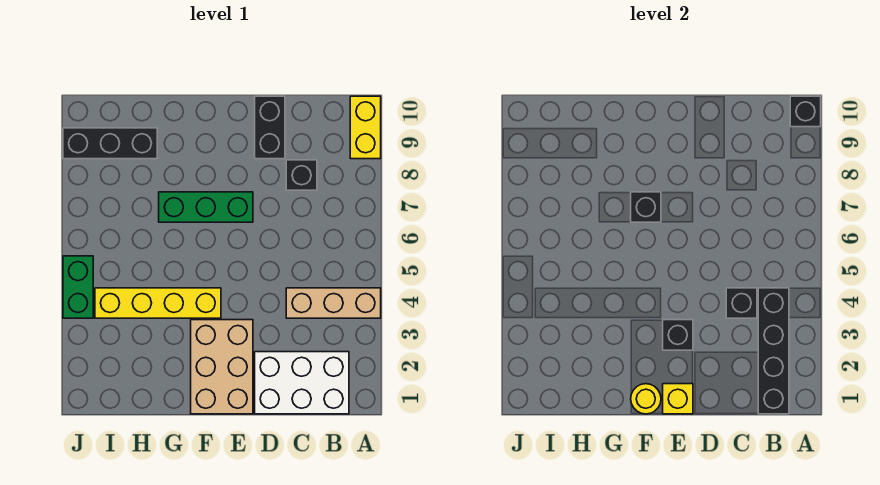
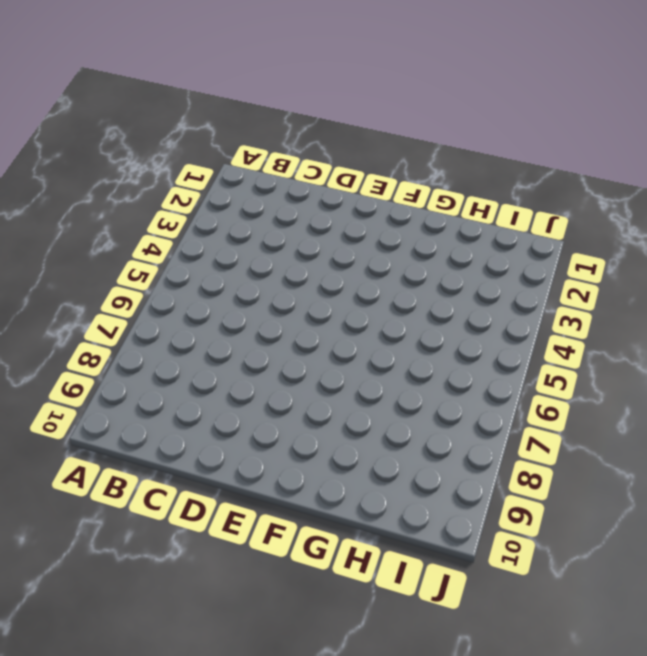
none -> tan brick A4:C4 level 1
none -> yellow brick A9:A10 level 1
none -> white brick B1:D2 level 1

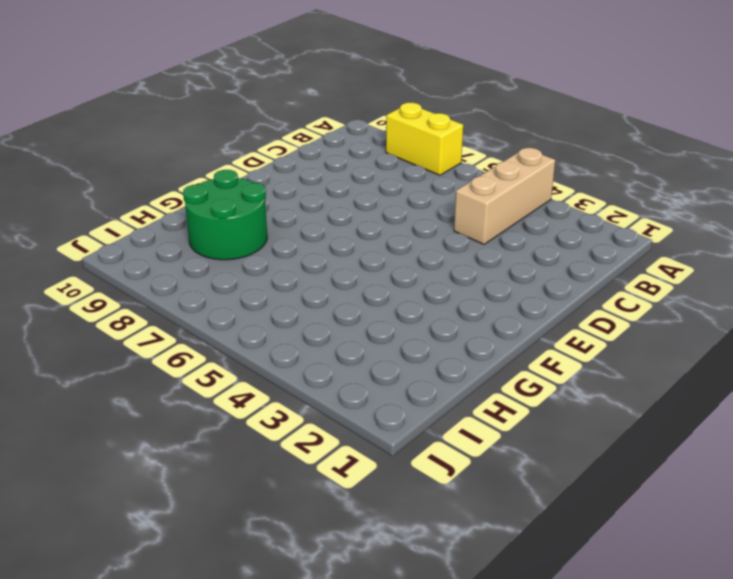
yellow brick A7:A8 level 1 -> yellow brick A9:A10 level 1
green round brick G8:H9 level 1 -> black brick H9:J9 level 1
none -> white brick B1:D2 level 1
none -> black brick C8 level 1
none -> black brick D9:D10 level 1

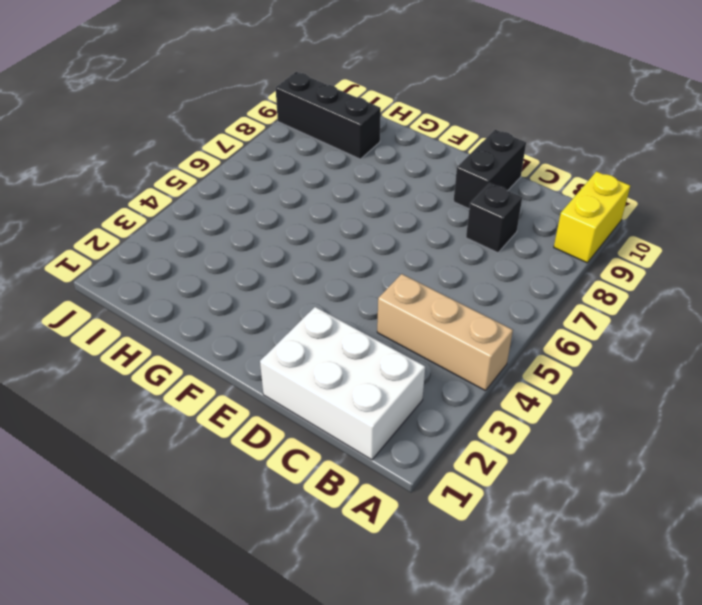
none -> tan brick E1:F3 level 1
none -> green brick E7:G7 level 1
none -> yellow brick F4:I4 level 1

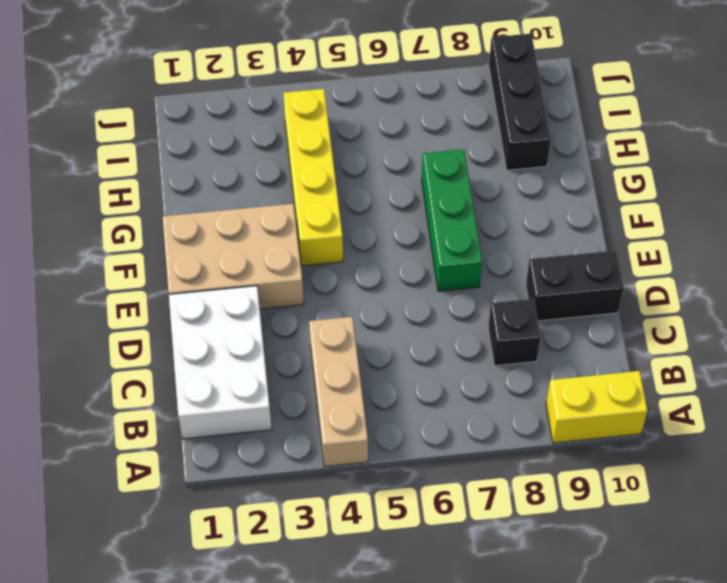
none -> green brick J4:J5 level 1
none -> black brick A10 level 2
none -> black brick B1:B4 level 2

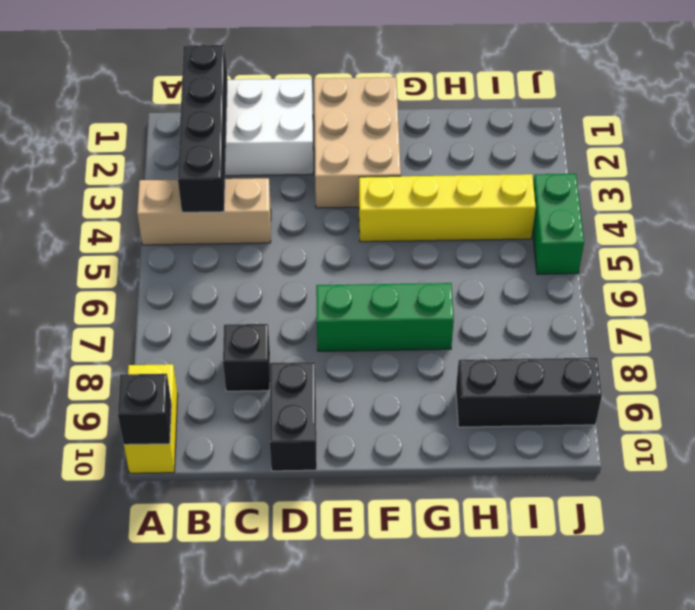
none -> black brick C4 level 2
none -> yellow brick E1 level 2
none -> black brick E3 level 2

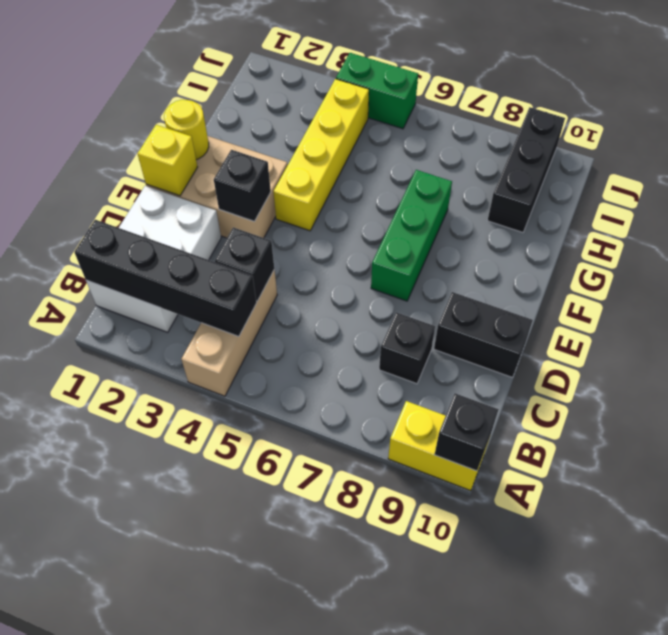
none -> black brick F7 level 2

